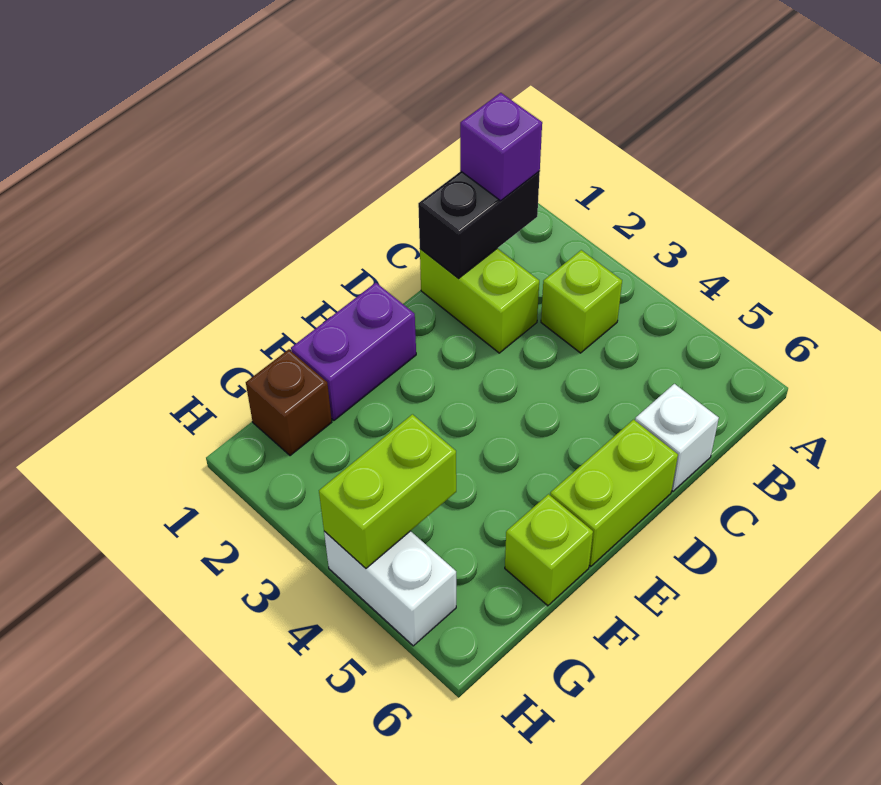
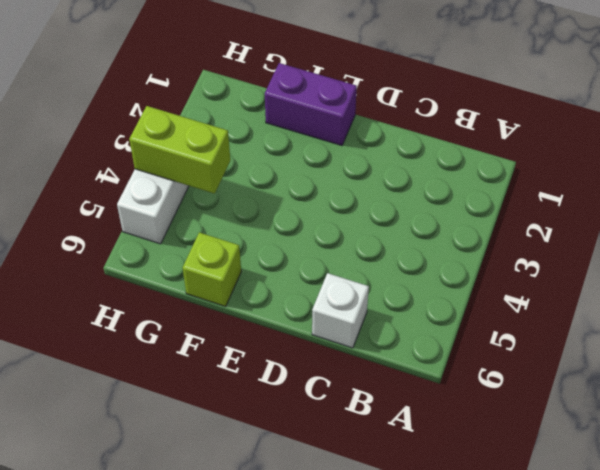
none -> lime brick B3 level 1
none -> lime brick C1:C2 level 1

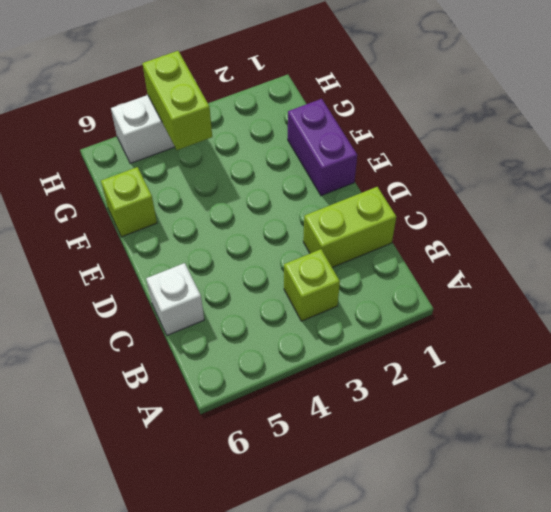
none -> lime brick D6:E6 level 1
none -> brown brick G1 level 1

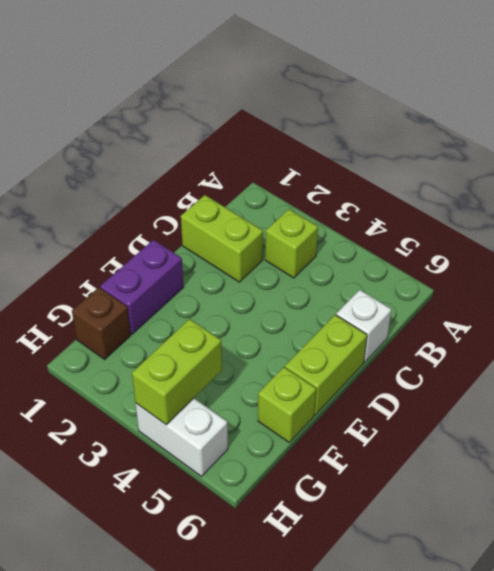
none -> black brick B1:C1 level 2
none -> purple brick B1 level 3

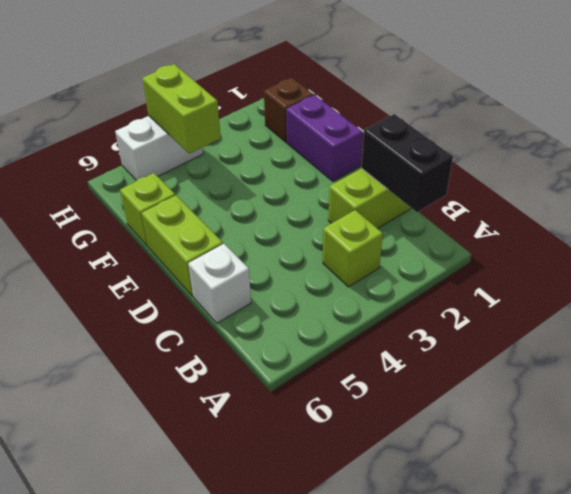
none -> purple brick B1 level 3

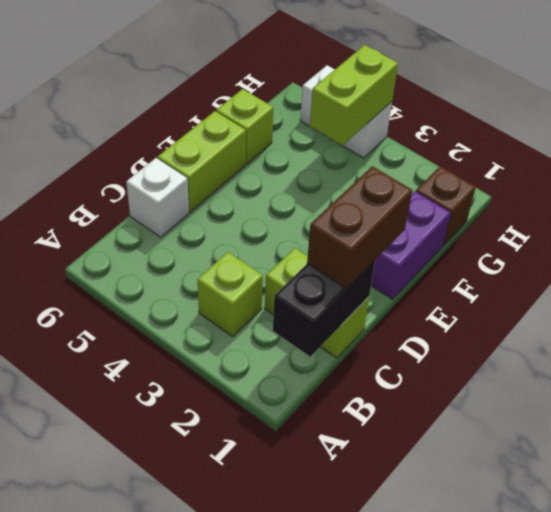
brown brick C1:D1 level 3 -> none
none -> purple brick B1 level 3

